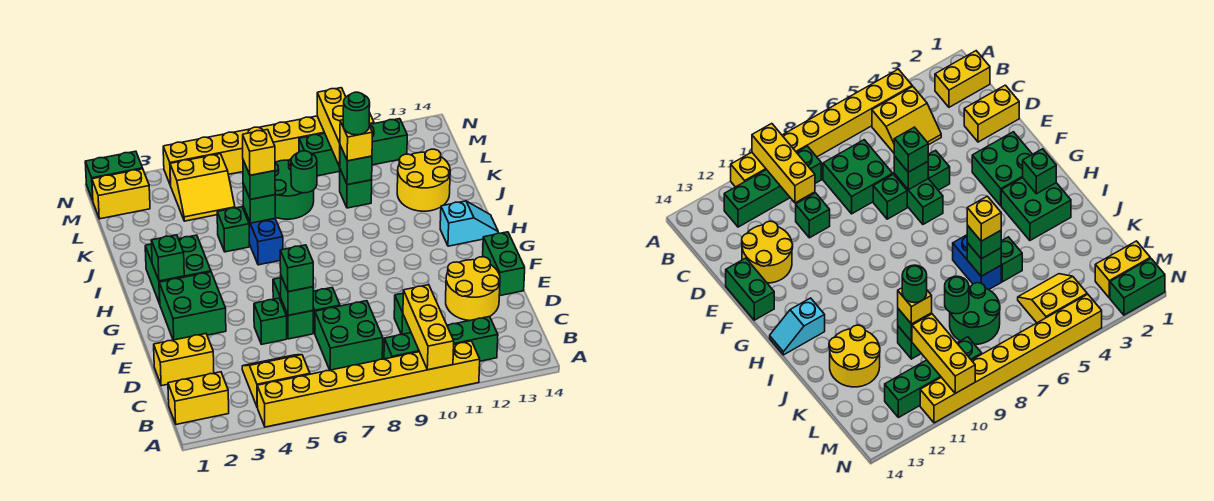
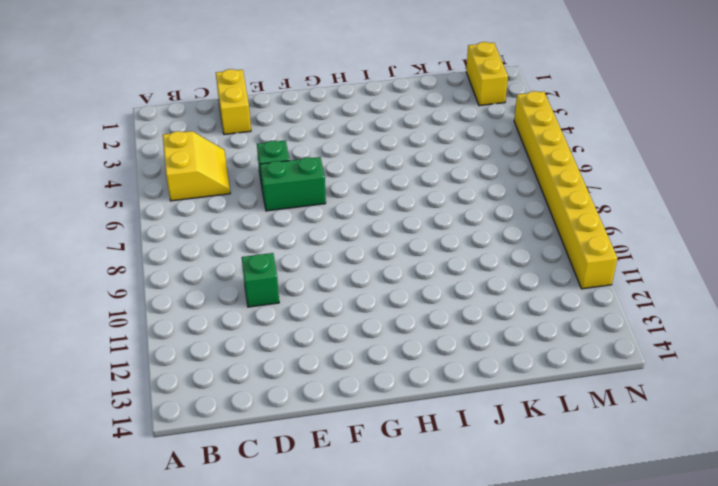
none -> yellow brick A4:A11 level 1
none -> yellow brick B1:B2 level 1
none -> green brick B9:B12 level 1
none -> green brick C7:D8 level 1

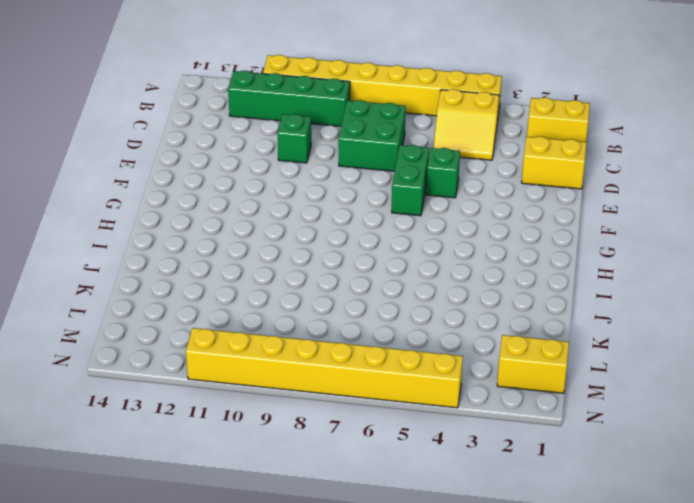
none -> yellow round brick D12:E13 level 1
none -> green brick E7 level 1
none -> green brick E14:F14 level 1
none -> green brick F2:G3 level 1

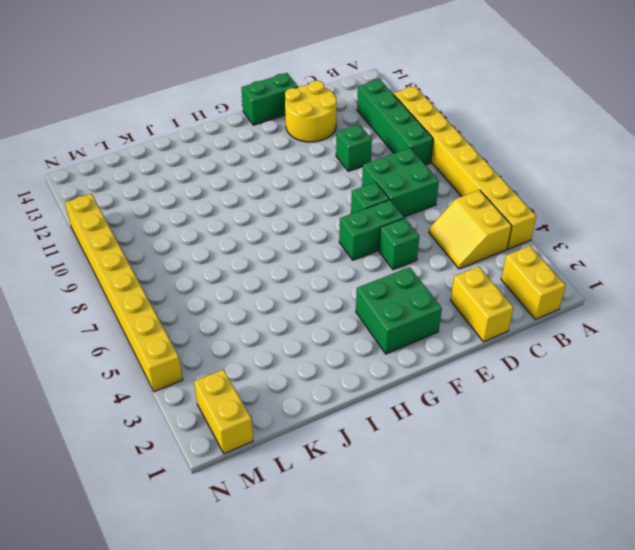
none -> green brick H2:I3 level 1
none -> cyan slope H13:H14 level 1 top 13
none -> blue brick I6:J6 level 1
none -> green brick J5 level 1

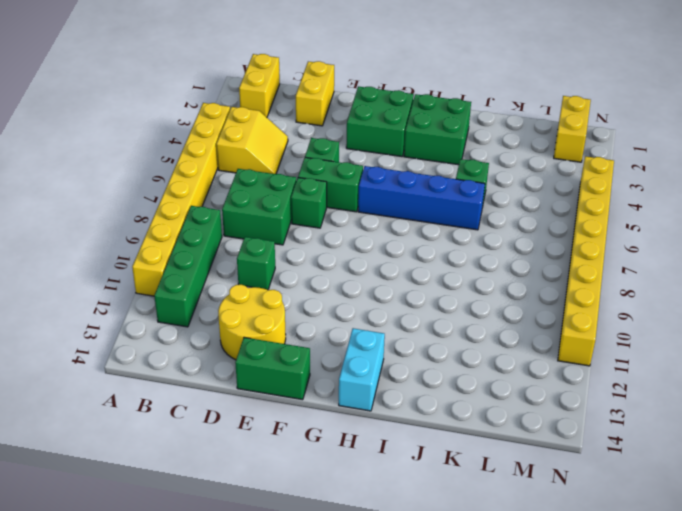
blue brick G6:J6 level 1 -> blue brick I6:J6 level 1
cyan brick H13:H14 level 1 -> cyan slope H13:H14 level 1 top 13
none -> yellow round brick J12:K13 level 1
none -> green round brick K7:L8 level 1
none -> green brick K10 level 1
none -> yellow slope L4:M5 level 1 top M

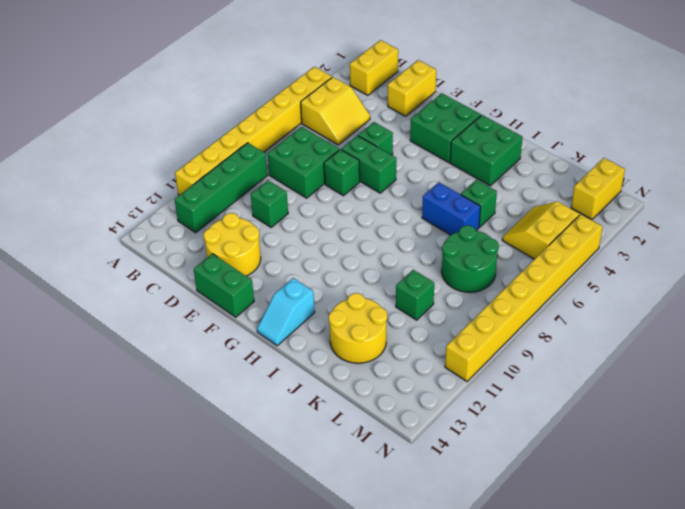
none -> green brick M9:M12 level 1
none -> green brick N1:N2 level 1
none -> yellow brick A10:C10 level 2
none -> green brick E6 level 2

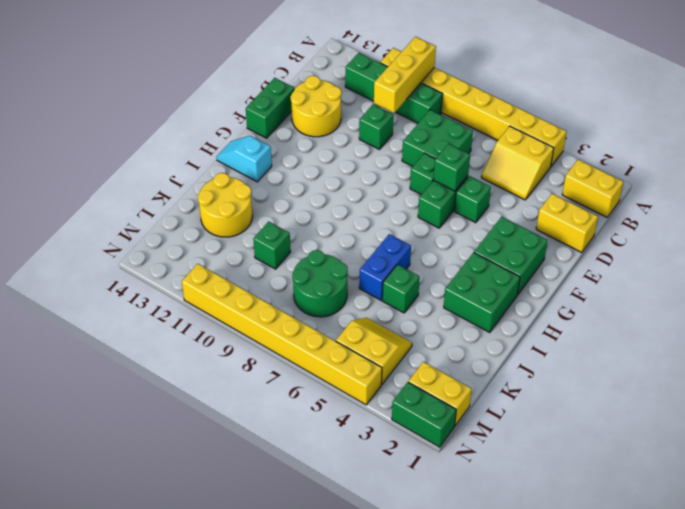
none -> green brick M9:M12 level 1
none -> green brick H2 level 2
none -> green brick J6 level 2
none -> green round brick K8 level 2

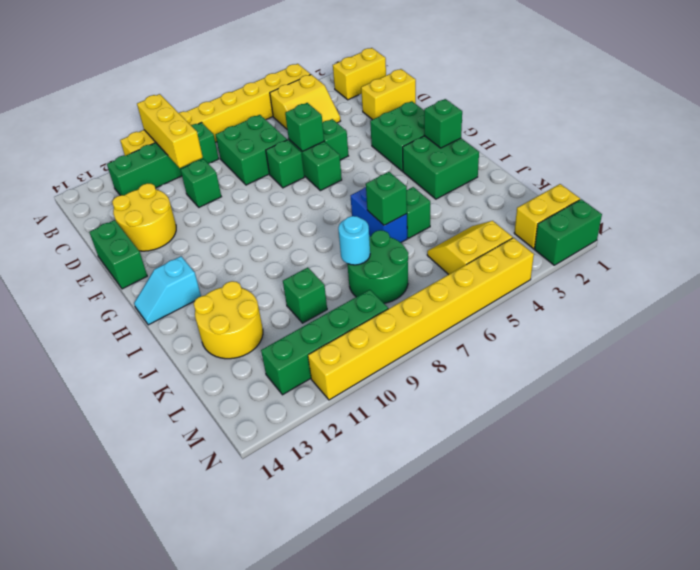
cyan round brick K8 level 2 -> green round brick K8 level 2
none -> green brick K10 level 2
none -> yellow brick L10:N10 level 2
none -> green brick E6 level 3
none -> green brick J6 level 3

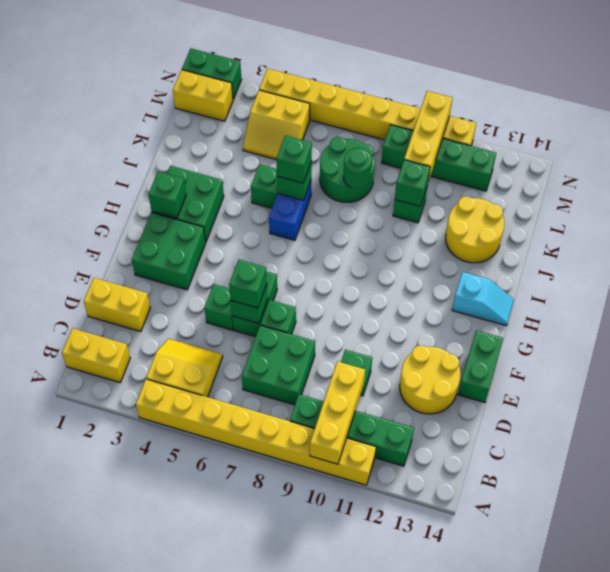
none -> yellow brick K10 level 3
none -> yellow brick J6 level 4
none -> green round brick K10 level 4

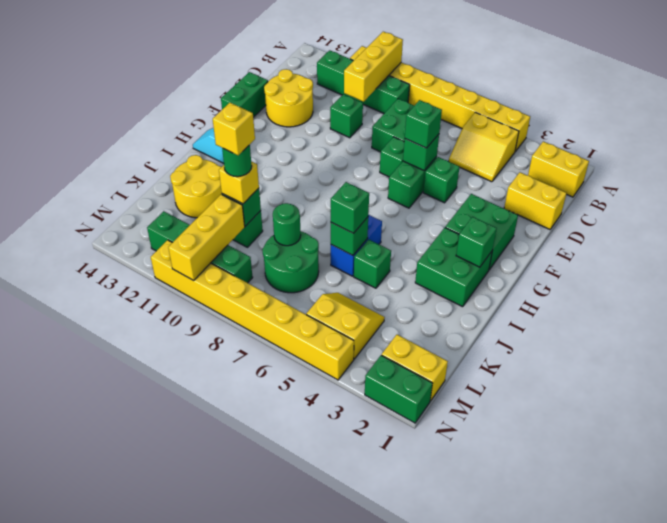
yellow brick K10 level 5 -> yellow brick J6 level 4

